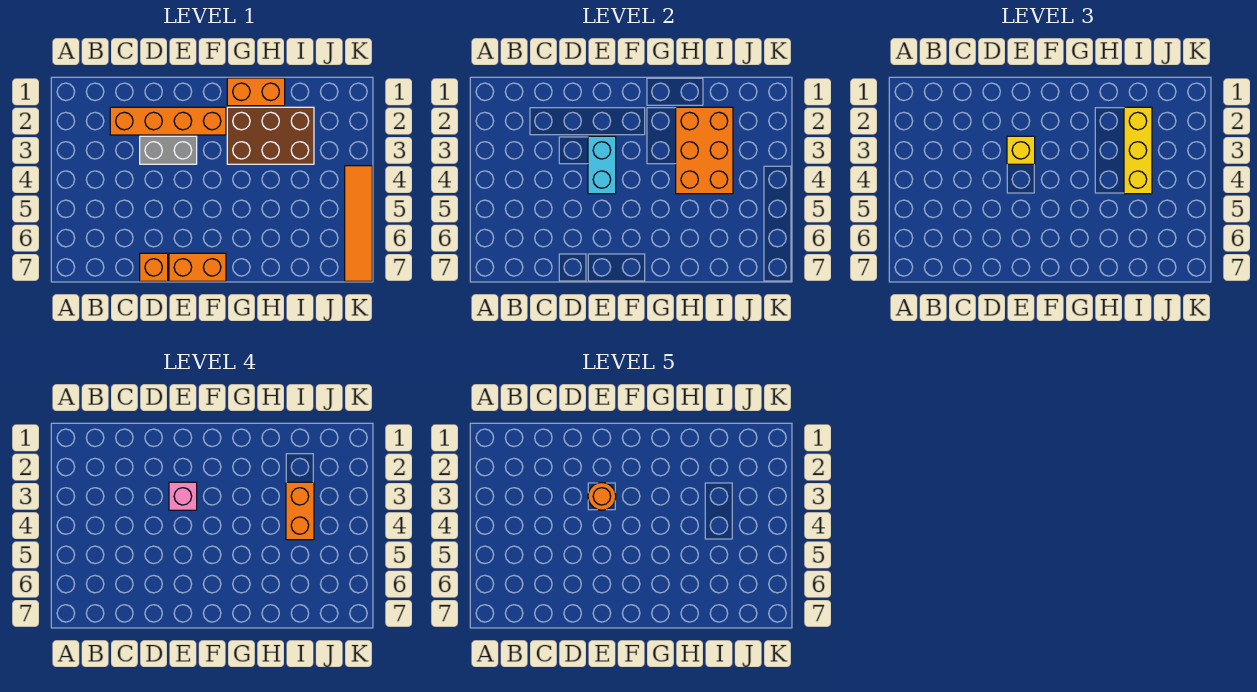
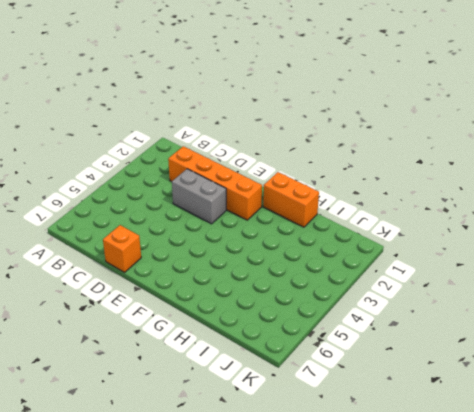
none -> orange brick E7:F7 level 1
none -> brown brick G2:I3 level 1
none -> orange tile K4:K7 level 1

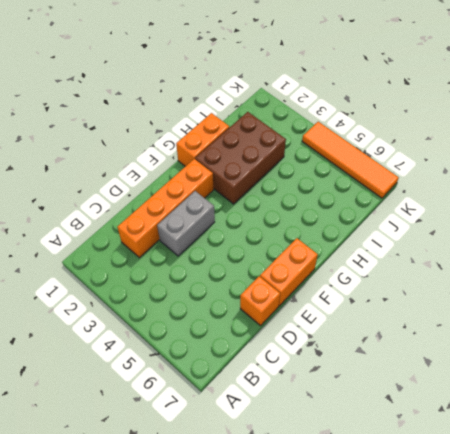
none -> cyan brick E3:E4 level 2
none -> orange brick H2:I4 level 2
none -> yellow brick E3 level 3

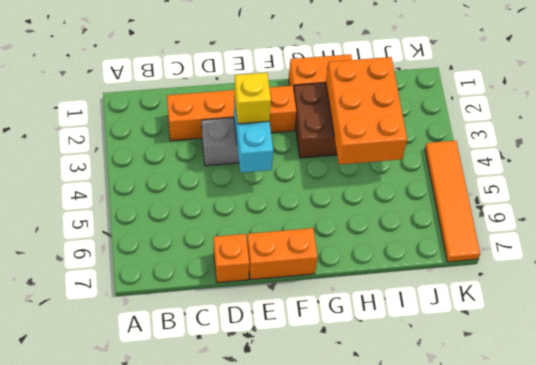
none -> yellow brick I2:I4 level 3
none -> pink brick E3 level 4
none -> orange brick I3:I4 level 4

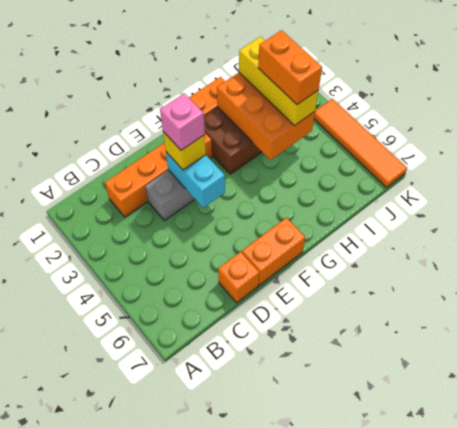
none -> orange round brick E3 level 5

